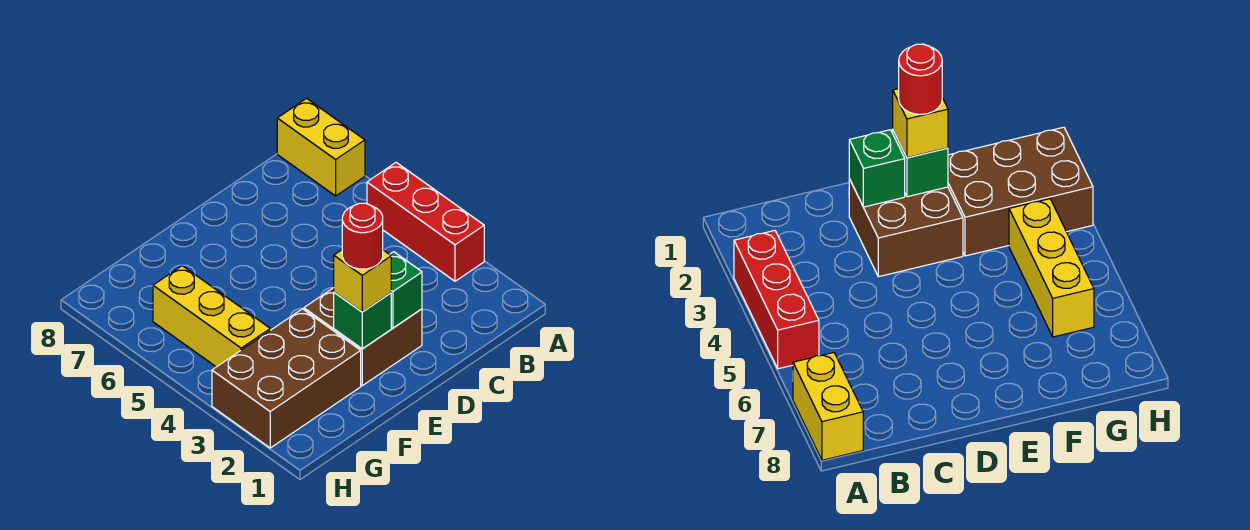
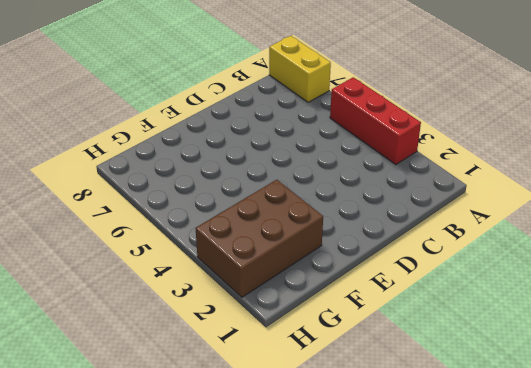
none -> brown brick D2:E3 level 1
none -> yellow brick G4:G6 level 1

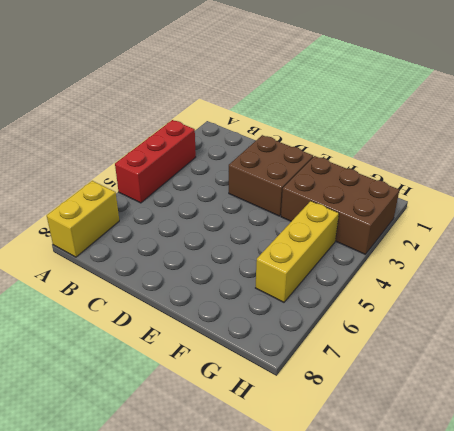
none -> green brick D2 level 2
none -> green brick E2 level 2

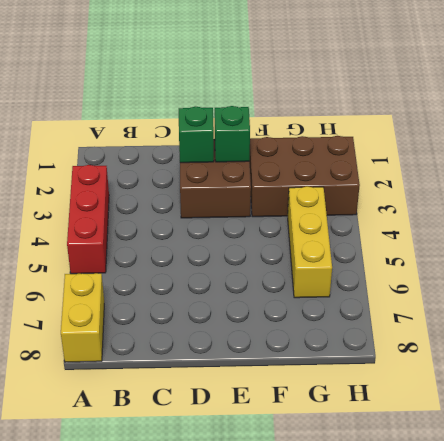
none -> yellow brick E2 level 3
none -> red round brick E2 level 4

